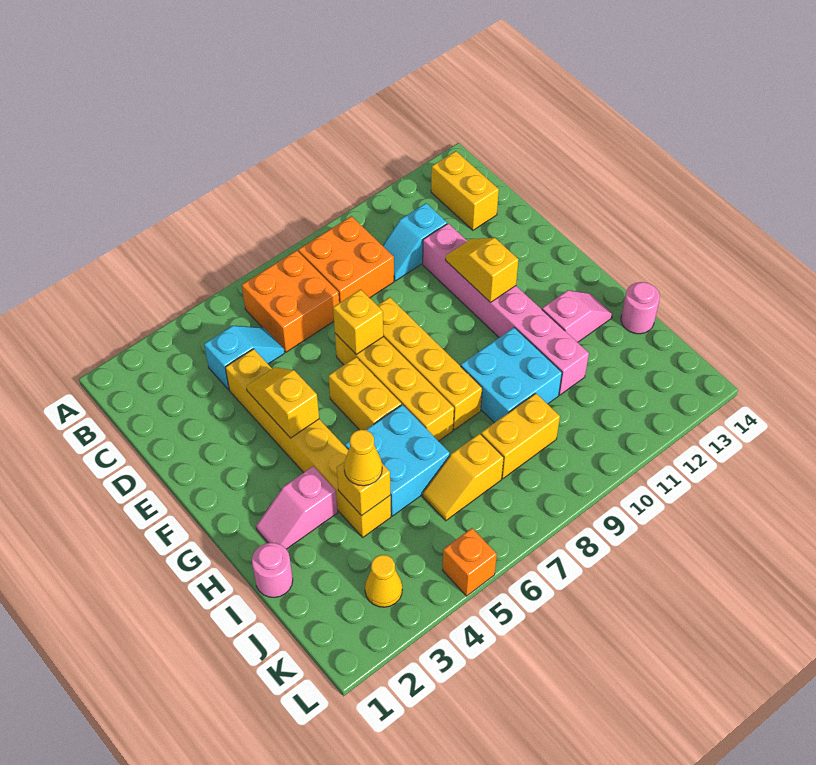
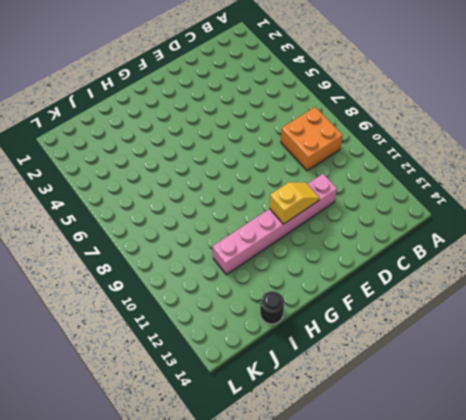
black round brick I14 level 1 -> pink round brick I14 level 1
none -> orange brick B6:C7 level 1
none -> yellow brick B13:C13 level 1
none -> cyan slope C4:C5 level 1 top 4

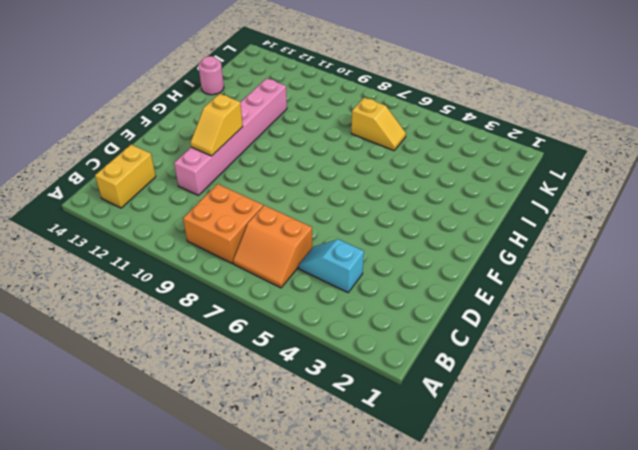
orange slope B6:C7 level 1 top C -> orange brick B6:C7 level 1
none -> cyan slope C10:C11 level 1 top 11
none -> yellow brick D4:I4 level 1
none -> yellow brick E7:H7 level 1

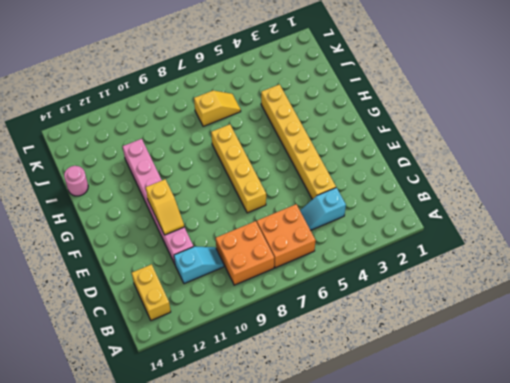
none -> yellow brick E8:H8 level 1
none -> yellow brick F6:G6 level 1
none -> pink slope H2:H3 level 1 top 3

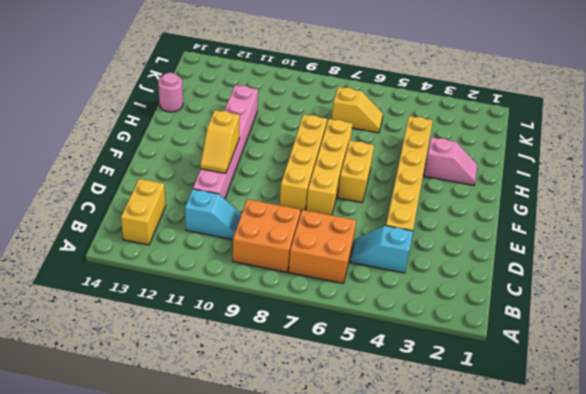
none -> cyan brick H5:I6 level 1
none -> cyan brick H9:I10 level 1
none -> pink slope H12:H13 level 1 top 12

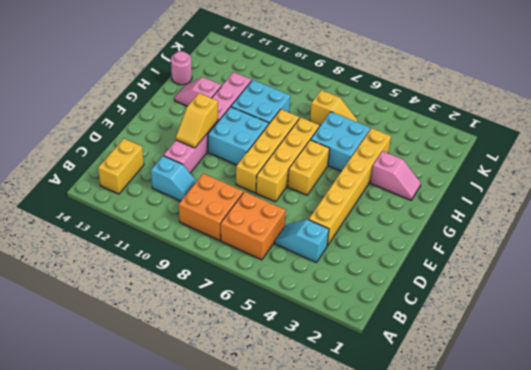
cyan brick F9:G10 level 1 -> none
none -> pink round brick I1 level 1
none -> yellow brick J8:J9 level 1
none -> yellow cone K3 level 1

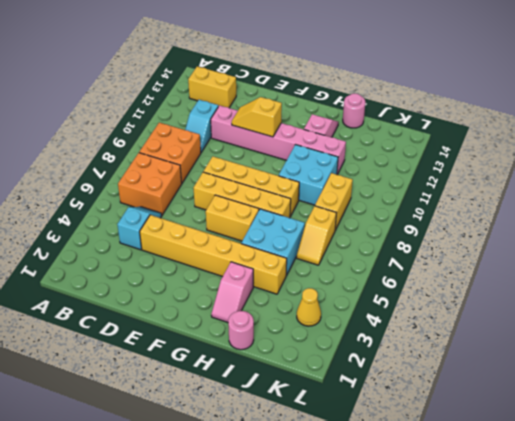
none -> orange brick L5 level 1
none -> yellow slope E4:F4 level 2 top F
none -> yellow brick E7 level 2

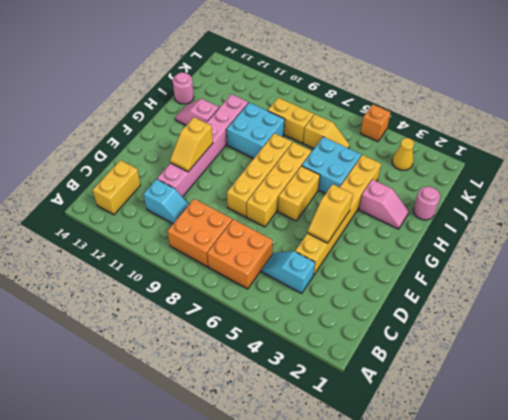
none -> yellow brick E7 level 2
none -> yellow brick I4 level 2
none -> yellow cone I4 level 3

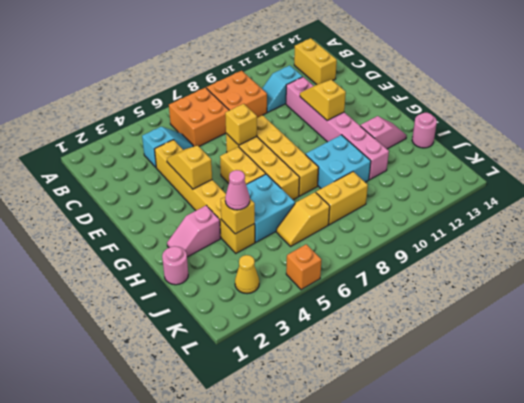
pink cone I4 level 3 -> yellow cone I4 level 3

